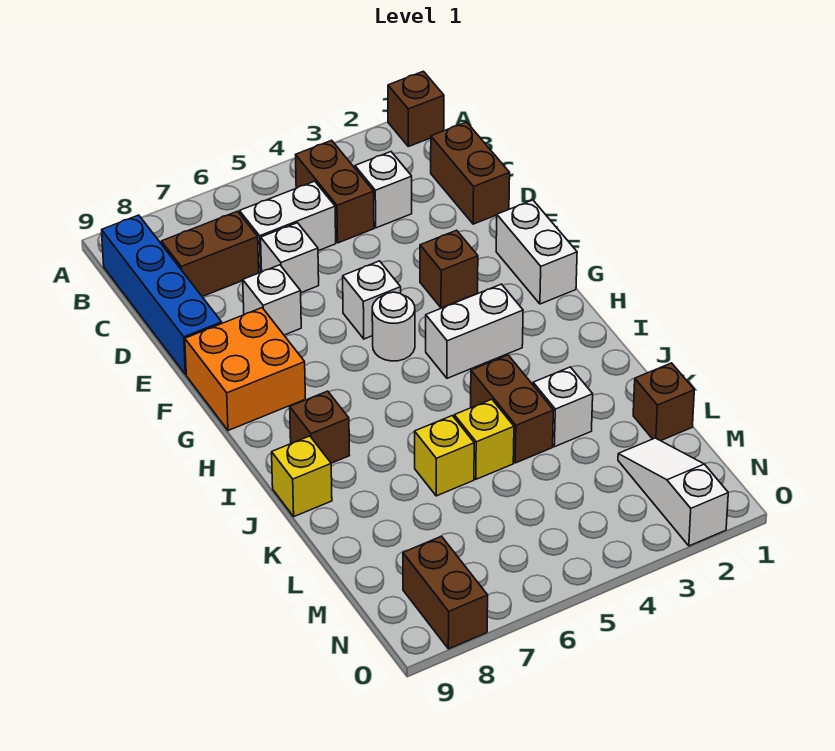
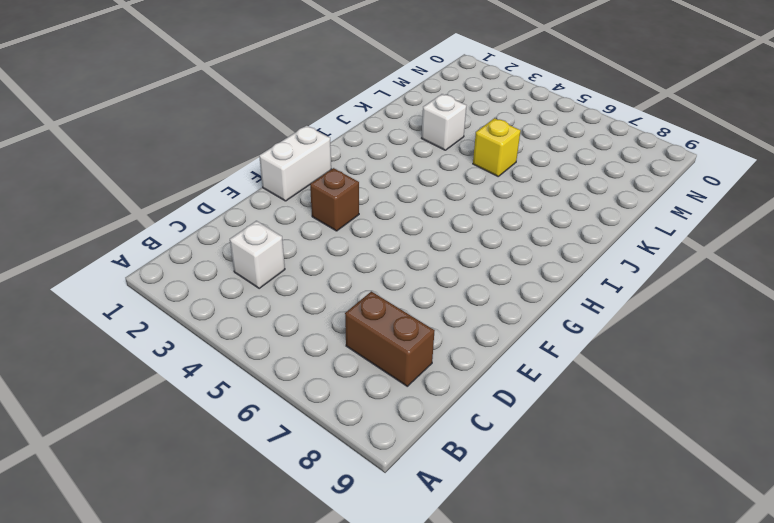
none -> brown brick A1 level 1
none -> brown brick B4:C4 level 1
none -> blue brick B9:E9 level 1

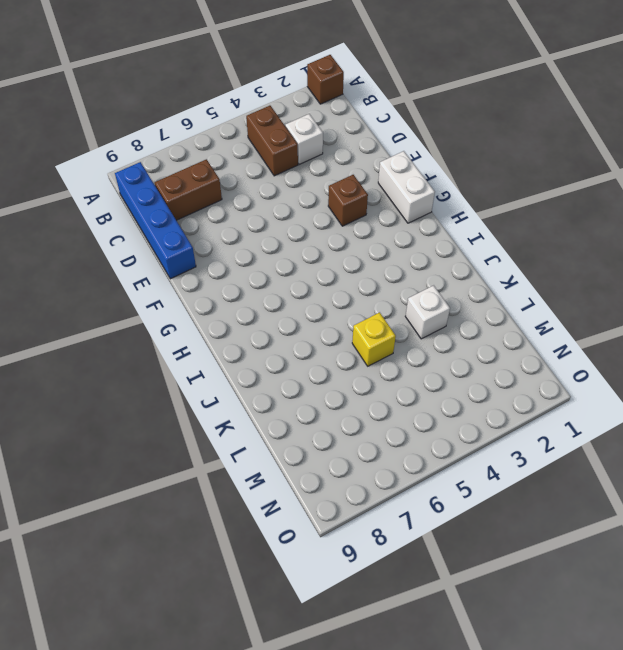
none -> brown brick C1:D1 level 1
none -> white brick C5:C6 level 1
none -> white brick D6 level 1

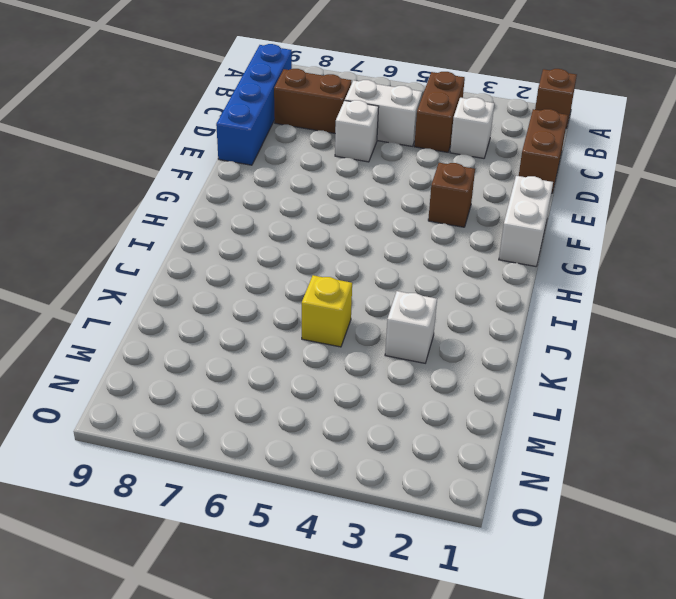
none -> white brick E7 level 1
none -> white brick F5 level 1
none -> orange brick F8:G9 level 1

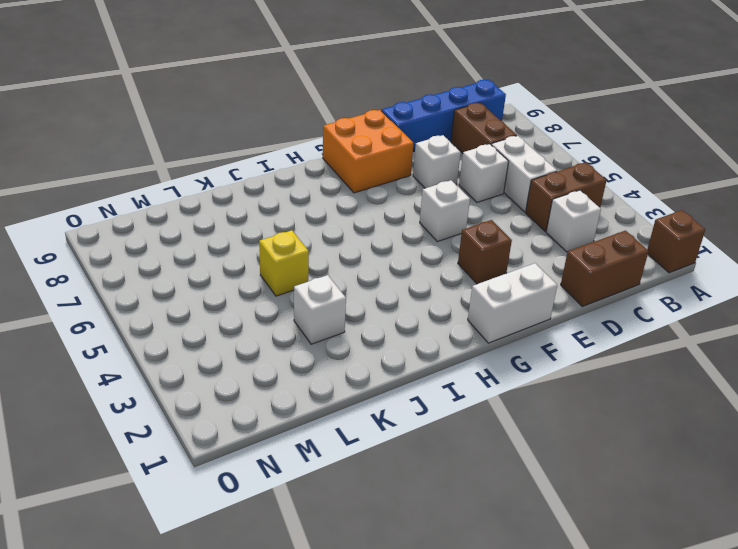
none -> white round brick G5 level 1
none -> white brick H3:H4 level 1
none -> brown brick I8 level 1

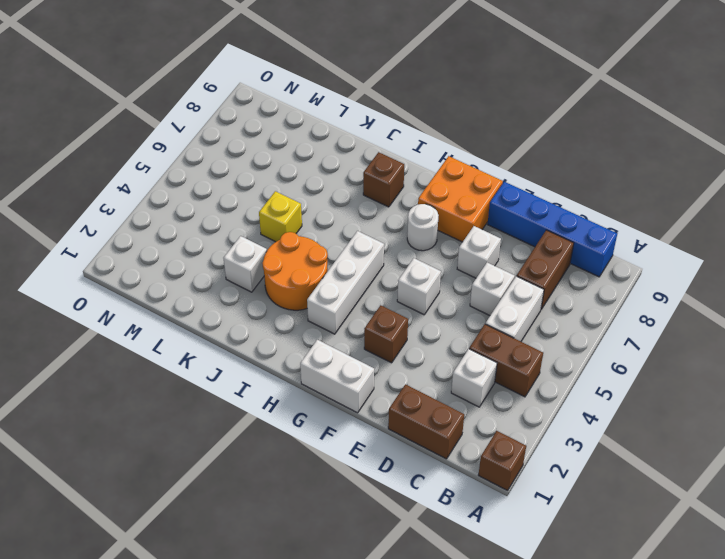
white round brick G7 level 1 -> white round brick G5 level 1
white brick H3:H5 level 1 -> white brick H3:H4 level 1
orange round brick I3:J4 level 1 -> brown brick J4:K4 level 1
none -> yellow brick J9 level 1
none -> yellow brick K6 level 1
none -> brown brick L1 level 1

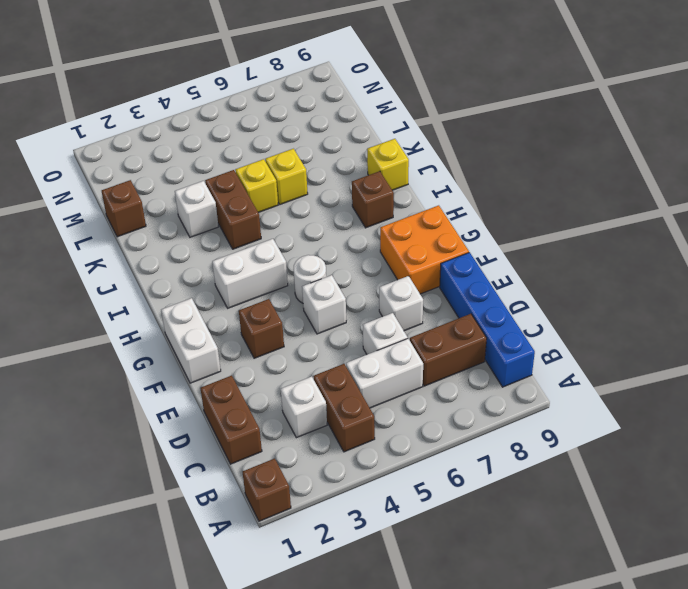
none -> white slope M2:O2 level 1 top O
none -> brown brick N8:O8 level 1

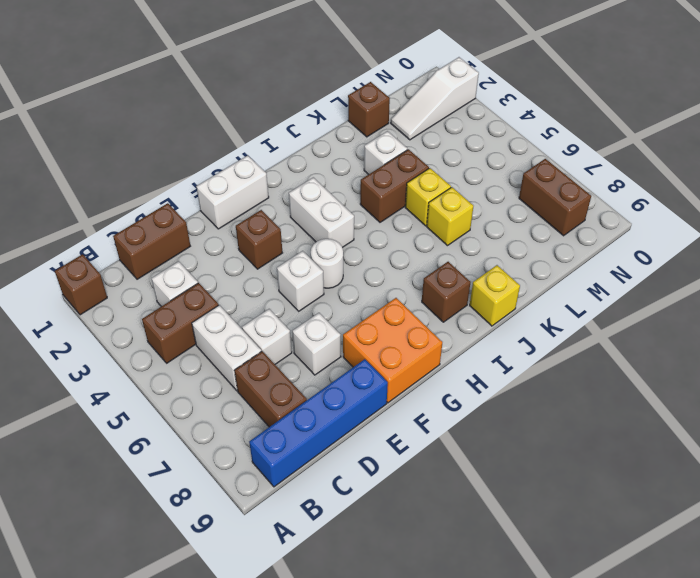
brown brick N7:N8 level 1 -> brown brick N8:O8 level 1

